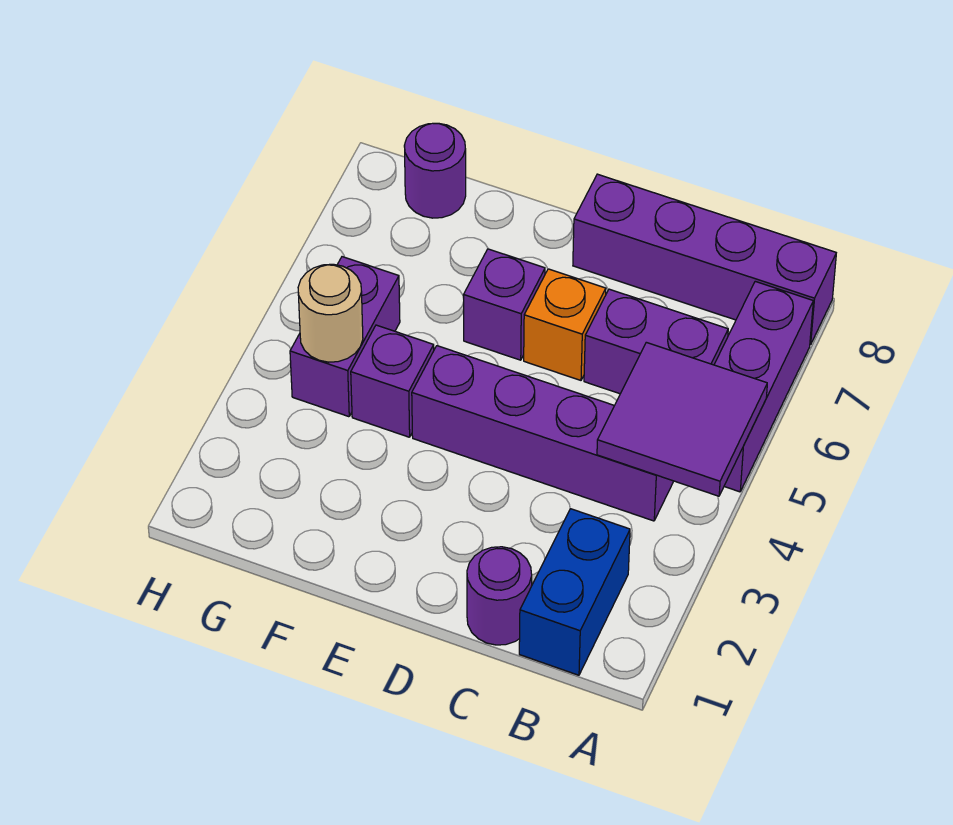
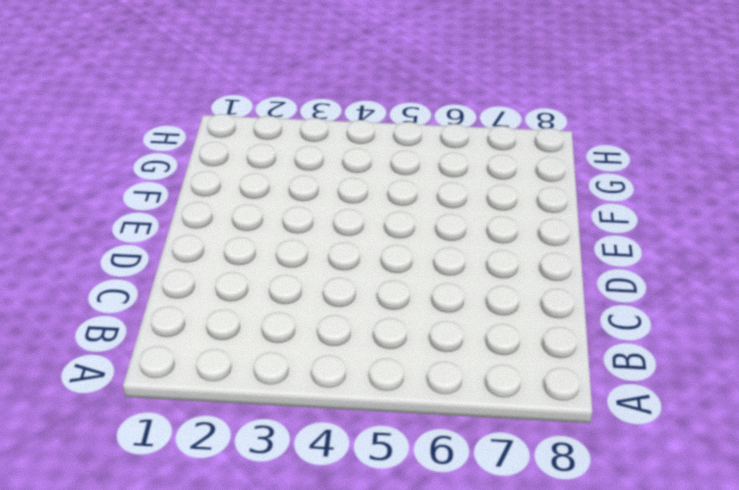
none -> purple brick A5:A7 level 1
none -> purple brick A8:D8 level 1
none -> blue brick B1:B2 level 1

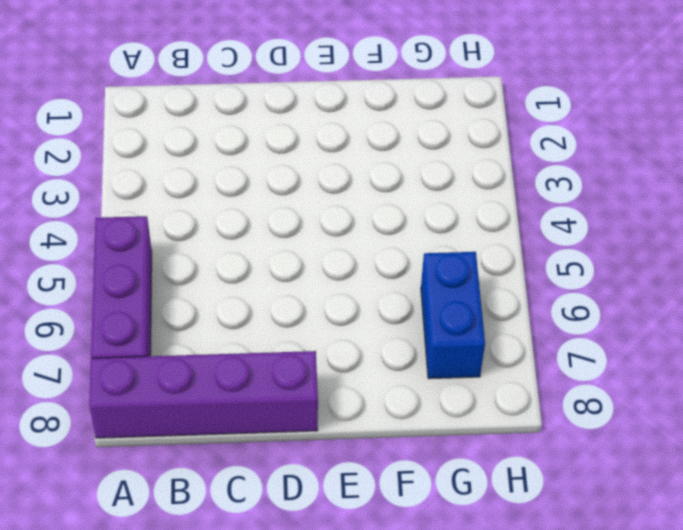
blue brick G6:G7 level 1 -> blue brick B1:B2 level 1
none -> purple brick B4:E4 level 1
none -> purple brick B6:C6 level 1
none -> purple round brick C1 level 1

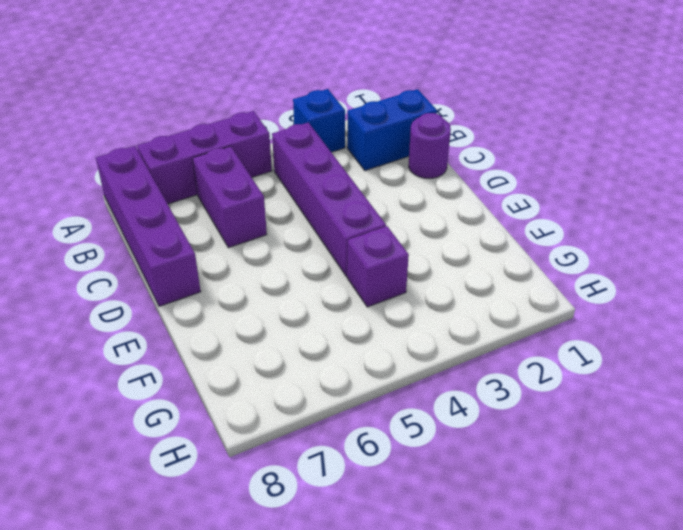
blue brick A3 level 1 -> none
none -> orange brick D6 level 1
none -> purple brick E6 level 1
none -> purple brick G4:G5 level 1

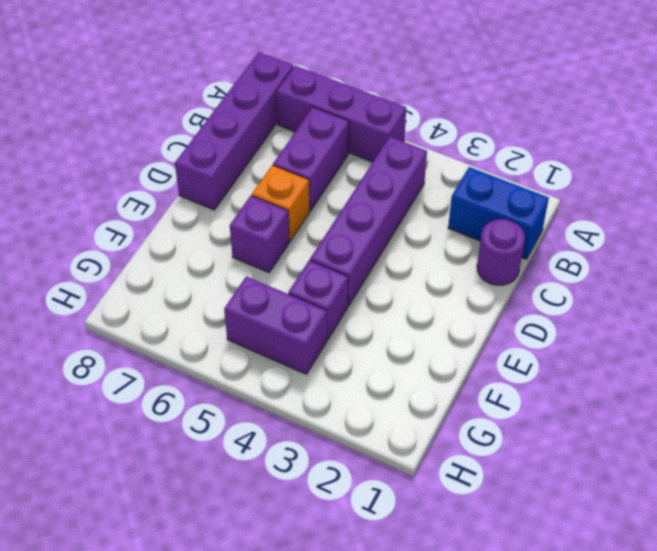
none -> purple round brick G8 level 1
none -> purple tile A4:B5 level 2
none -> tan round brick G4 level 2

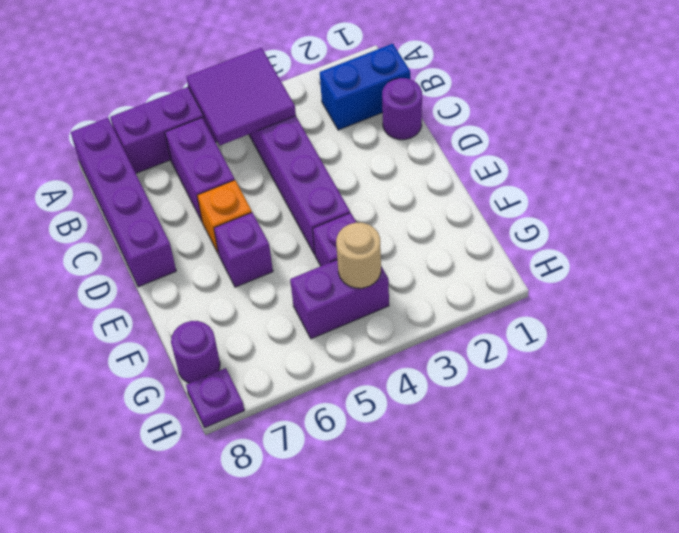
purple plate H8 level 1 -> none

